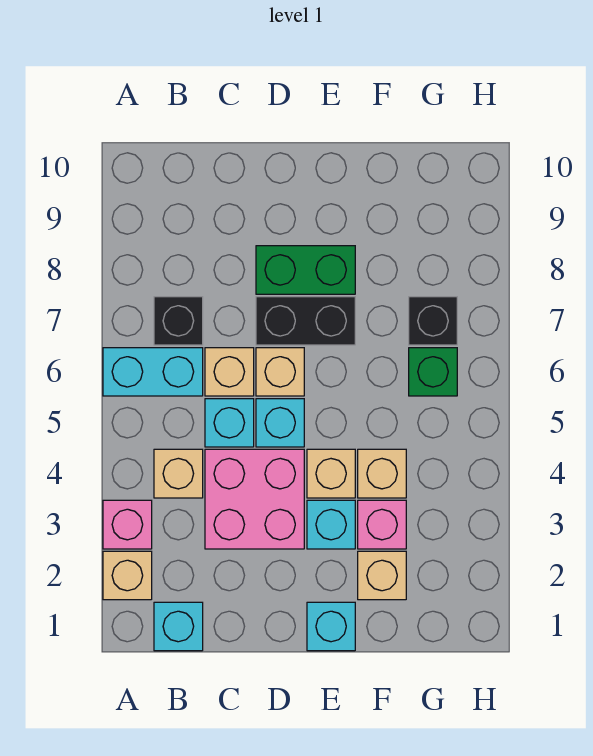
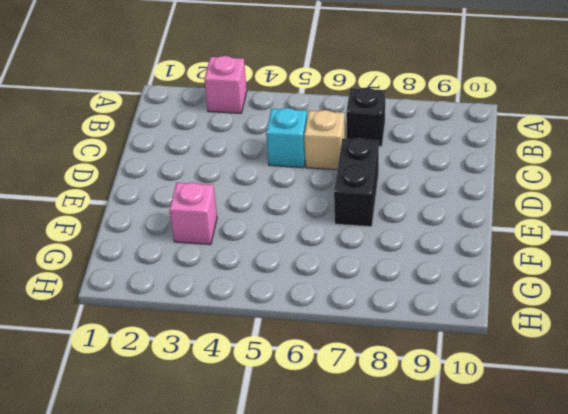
none -> tan brick A2 level 1
none -> cyan brick A6:B6 level 1
none -> cyan brick B1 level 1

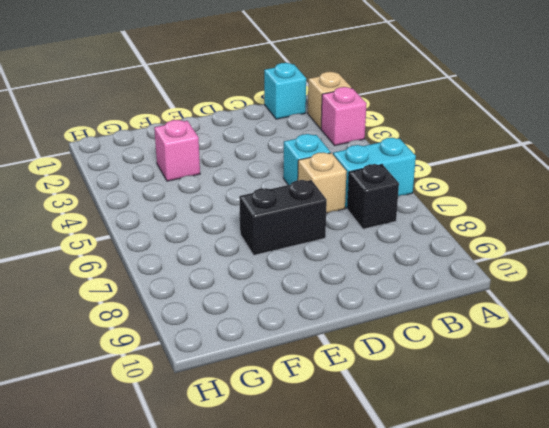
none -> tan brick B4 level 1
none -> pink brick C3:D4 level 1
none -> cyan brick D5 level 1

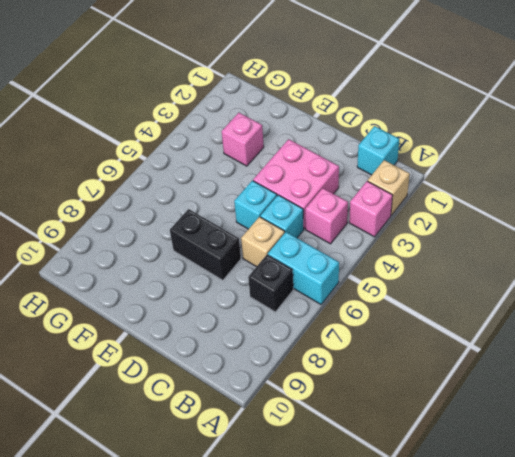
pink brick B4 level 1 -> tan brick B4 level 1
none -> tan brick D6 level 1
none -> green brick D8:E8 level 1
none -> cyan brick E1 level 1

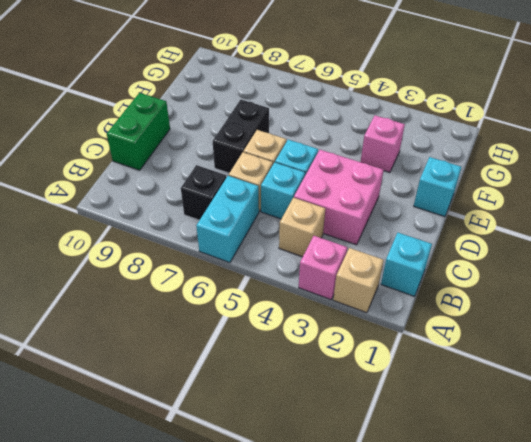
green brick C10:D10 level 1 -> green brick D8:E8 level 1
none -> cyan brick E3 level 1
none -> tan brick E4 level 1
none -> tan brick F2 level 1

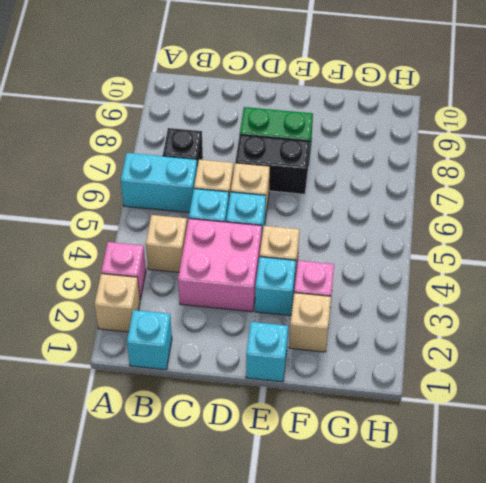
none -> tan brick F4 level 1
none -> green brick G6 level 1
none -> black brick G7 level 1

